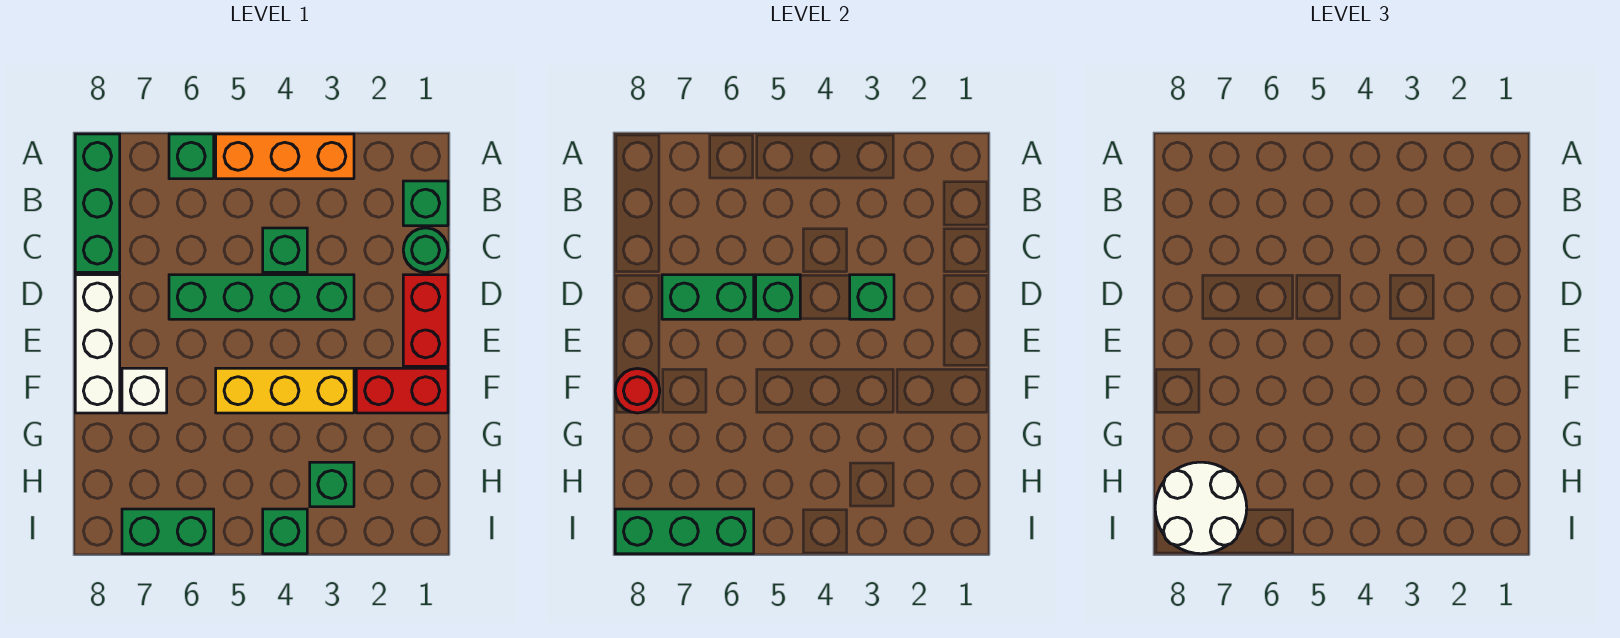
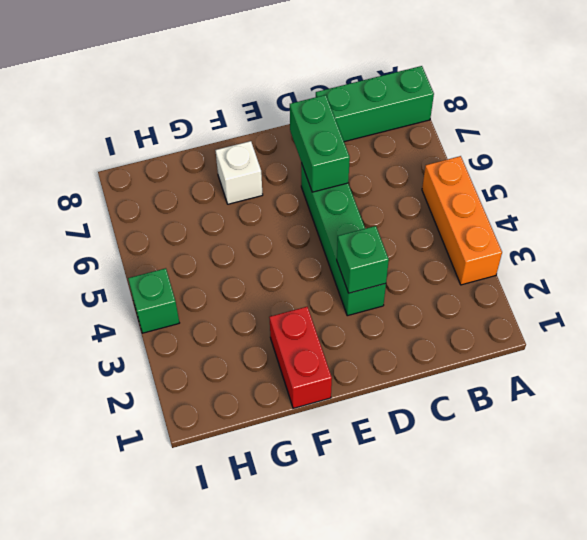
none -> green brick A6 level 1
none -> green brick B1 level 1
none -> green round brick C1 level 1

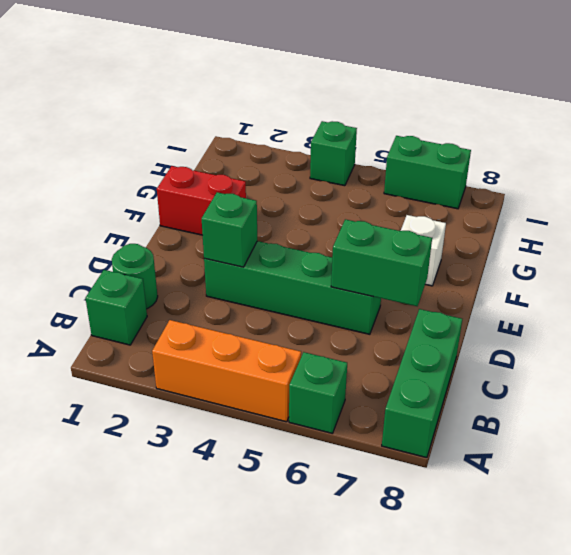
none -> green brick C4 level 1
none -> red brick D1:E1 level 1
none -> white brick D8:F8 level 1

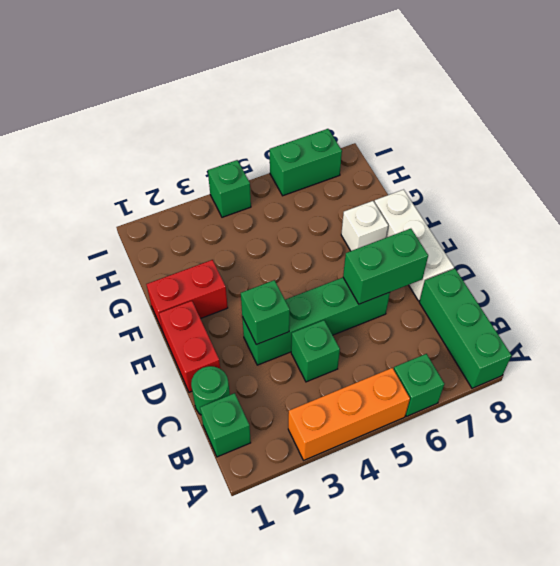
none -> yellow brick F3:F5 level 1
none -> green brick H3 level 1
none -> green brick D5 level 2

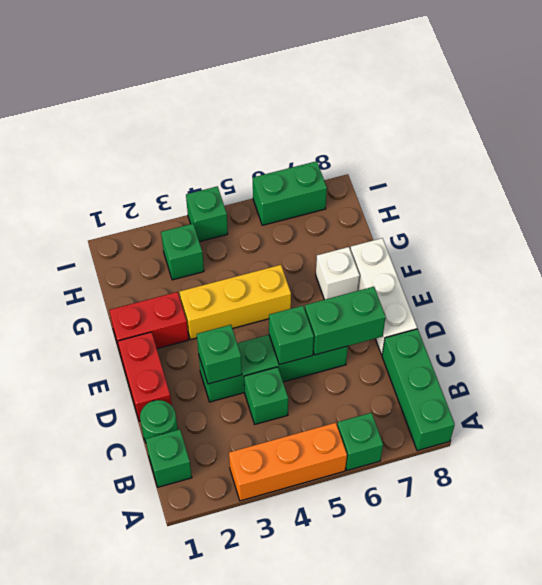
none -> red round brick F8 level 2
none -> green brick I6:I8 level 2
none -> white round brick H7:I8 level 3

